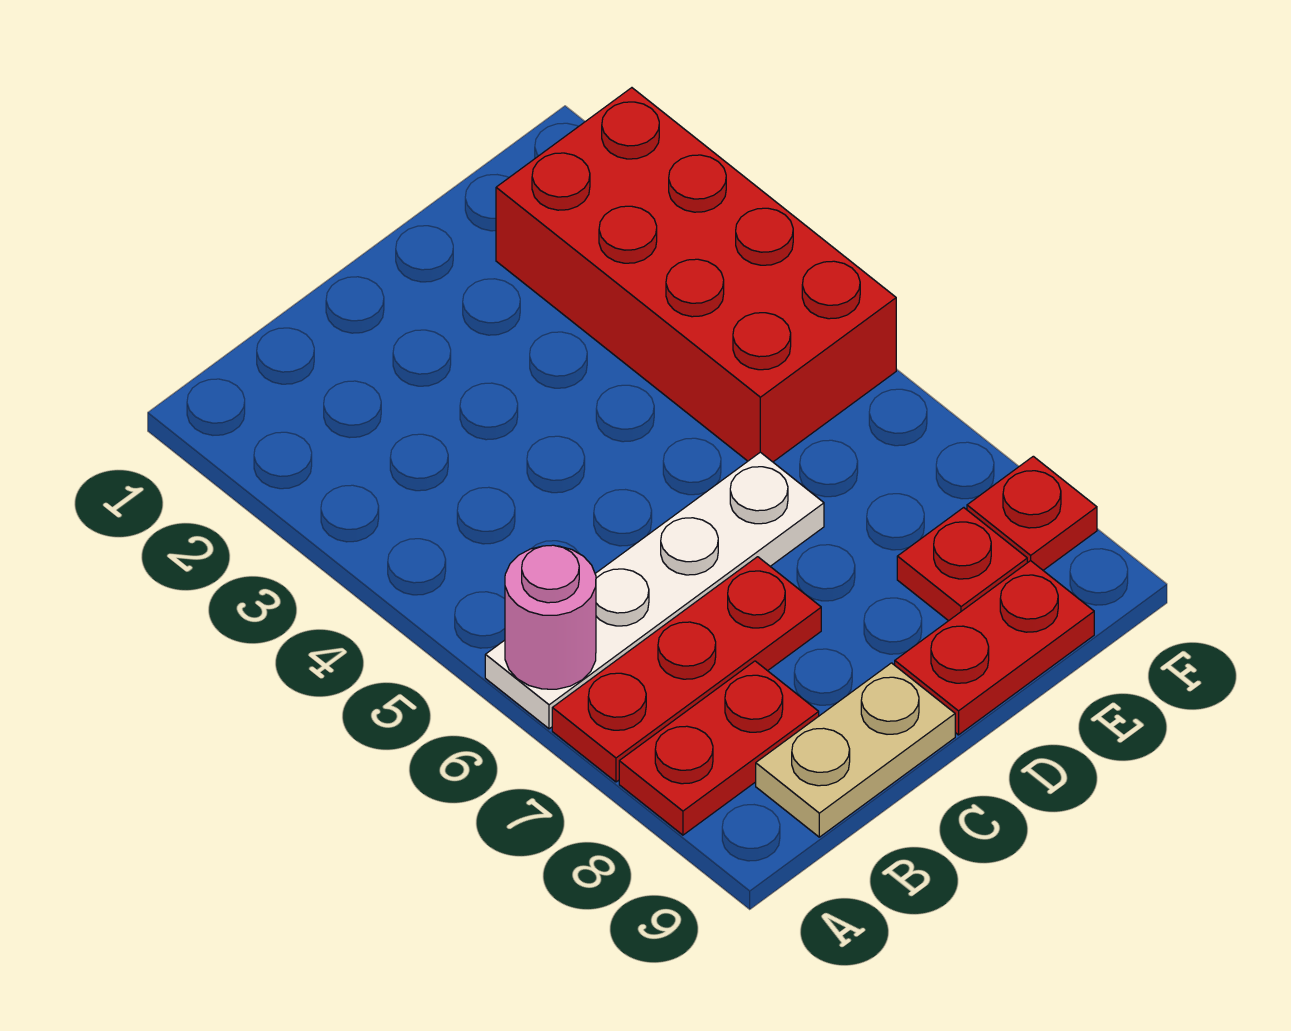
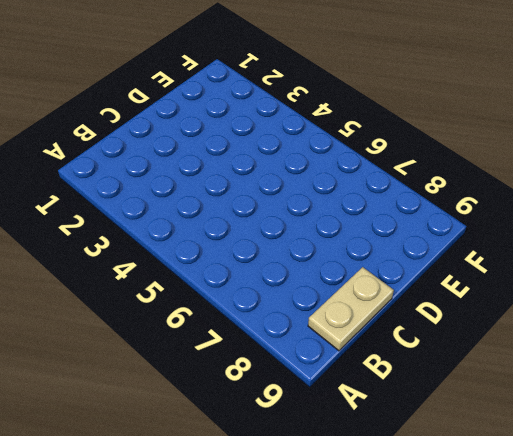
none -> white plate A6:D6 level 1
none -> red plate A7:C7 level 1

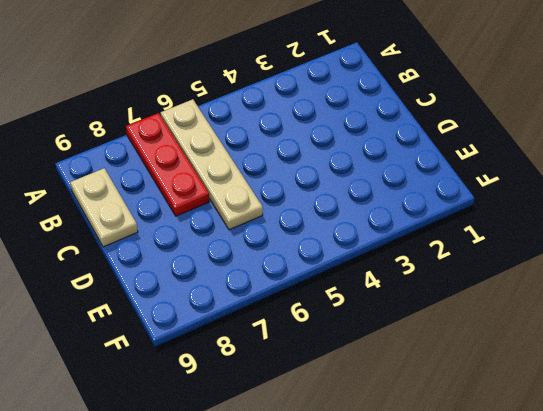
tan plate A6:D6 level 1 -> white plate A6:D6 level 1
none -> red plate A8:B8 level 1
none -> red plate D9:E9 level 1

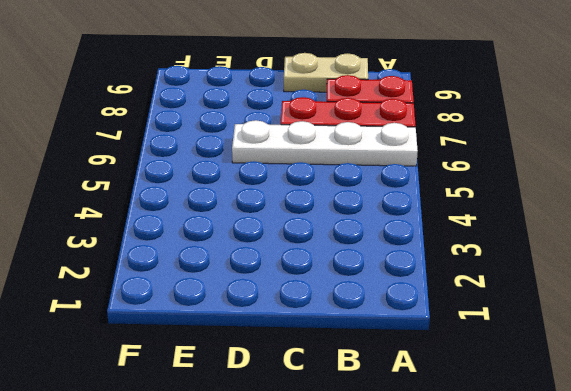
none -> red plate D9:E9 level 1
none -> red brick E2:F5 level 1

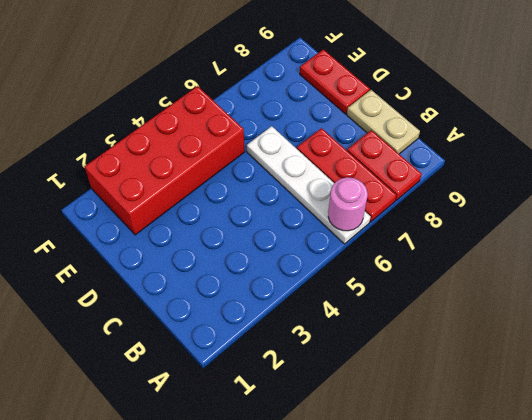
none -> red plate E8 level 1
none -> red plate F8 level 1

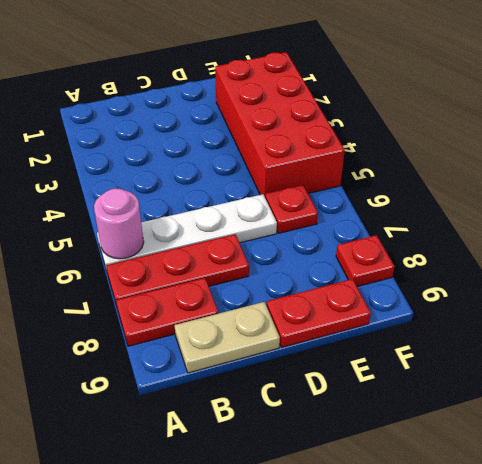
red plate E6 level 1 -> red plate E8 level 1

